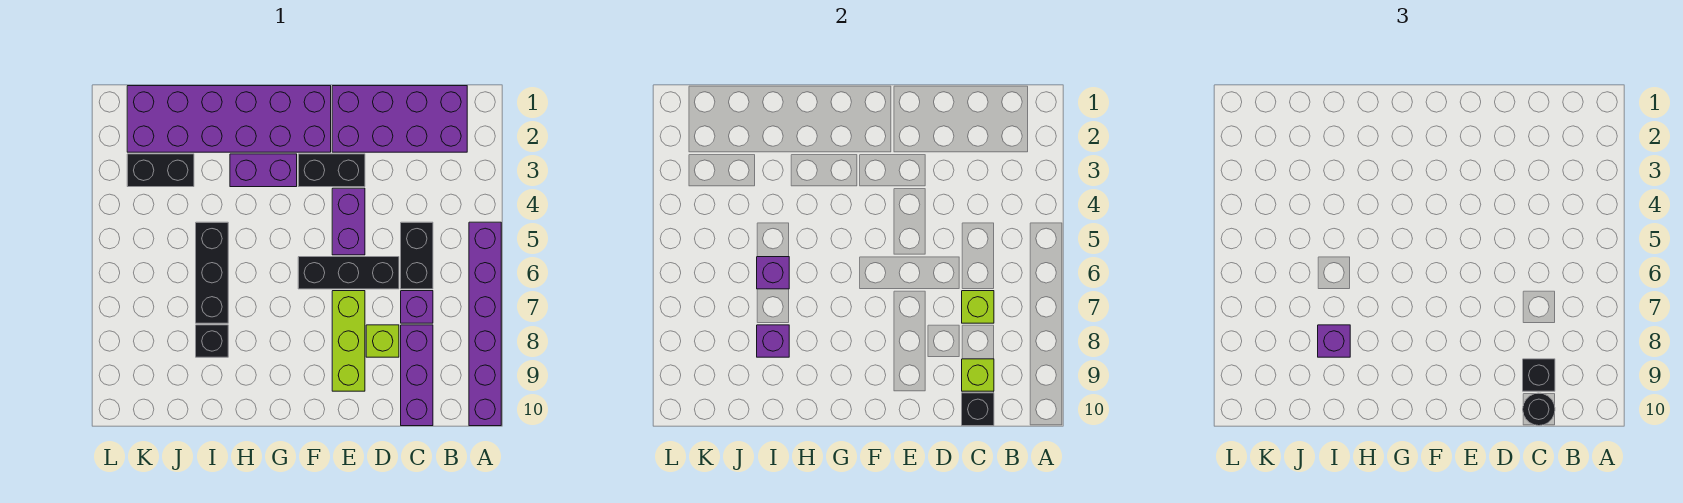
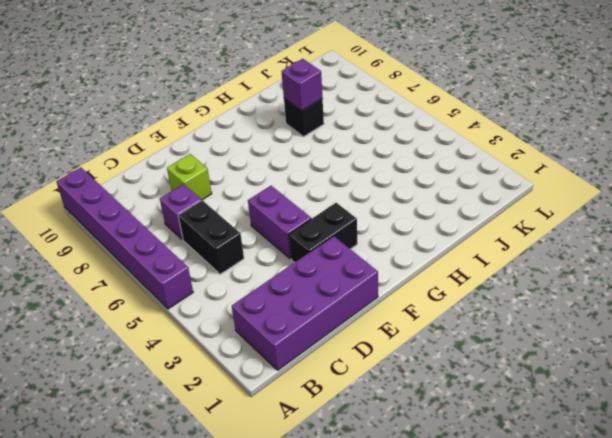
none -> purple brick C8:C10 level 1
none -> black brick D6:F6 level 1
none -> lime brick E7:E9 level 1

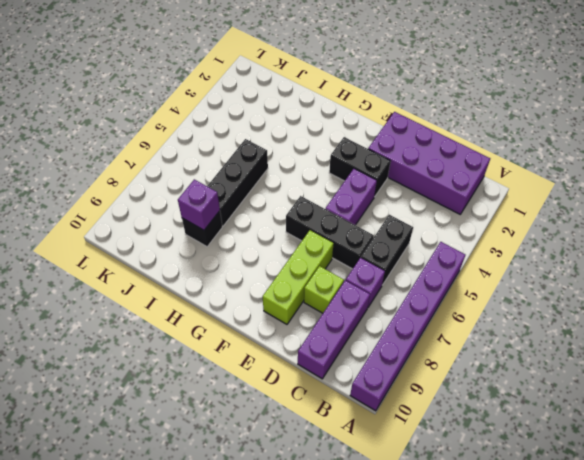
none -> purple brick F1:K2 level 1
none -> purple brick G3:H3 level 1
none -> black brick J3:K3 level 1

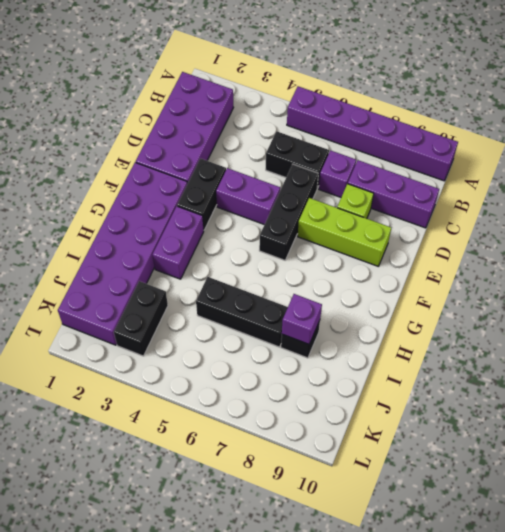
none -> lime brick C7 level 2
none -> lime brick C9 level 2
none -> black brick C10 level 2

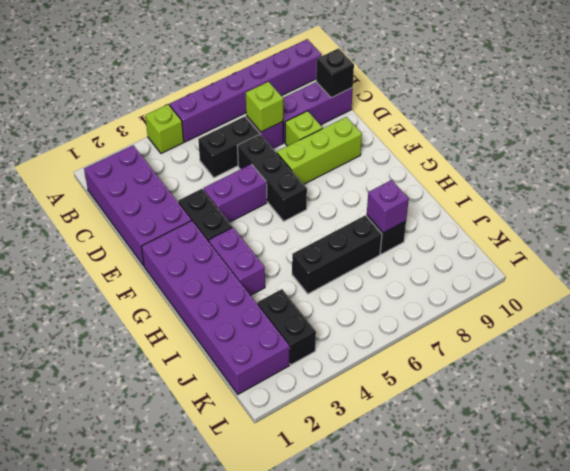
lime brick A4 level 1 -> lime brick C9 level 2
none -> purple brick I6 level 2
none -> black brick C9 level 3
none -> black round brick C10 level 3

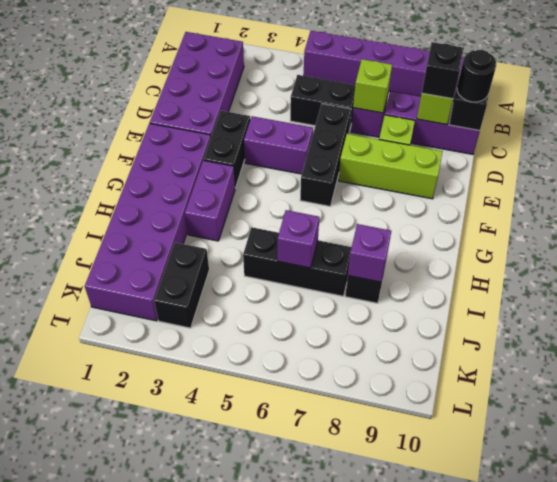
none -> purple brick I8 level 3

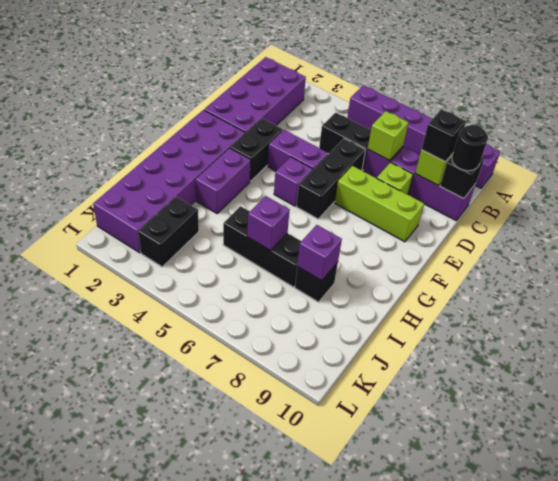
purple brick F5 level 1 -> purple brick I8 level 3

